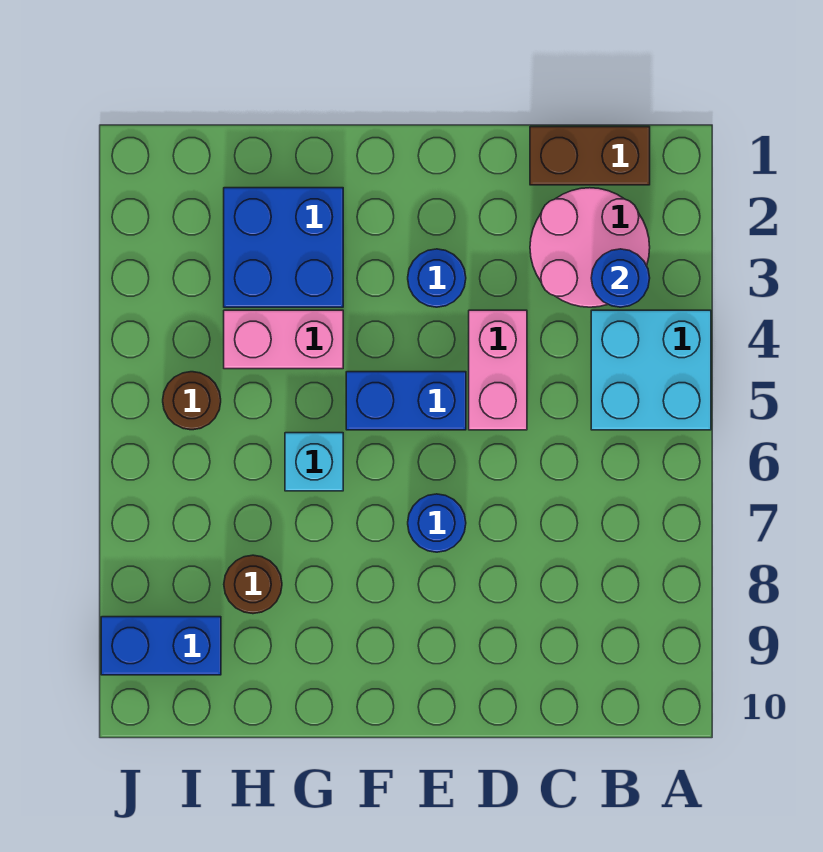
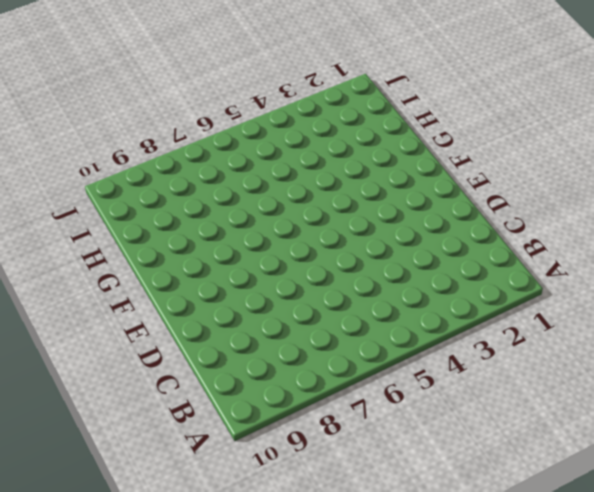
none -> cyan brick A4:B5 level 1
none -> brown brick B1:C1 level 1
none -> pink round brick B2:C3 level 1

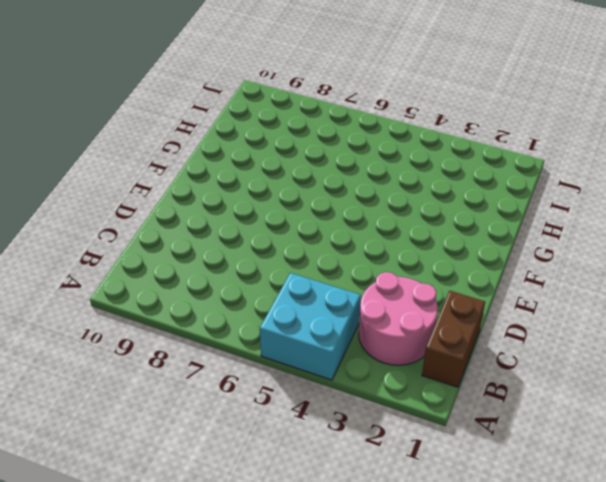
none -> pink brick D4:D5 level 1
none -> blue round brick E3 level 1
none -> blue brick E5:F5 level 1

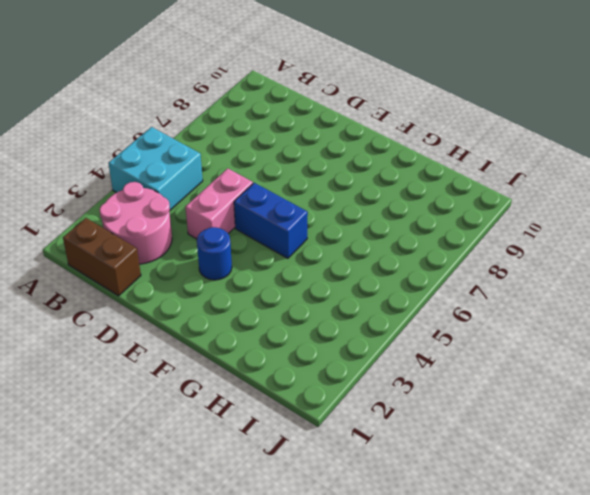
none -> blue round brick E7 level 1
none -> blue brick G2:H3 level 1
none -> pink brick G4:H4 level 1

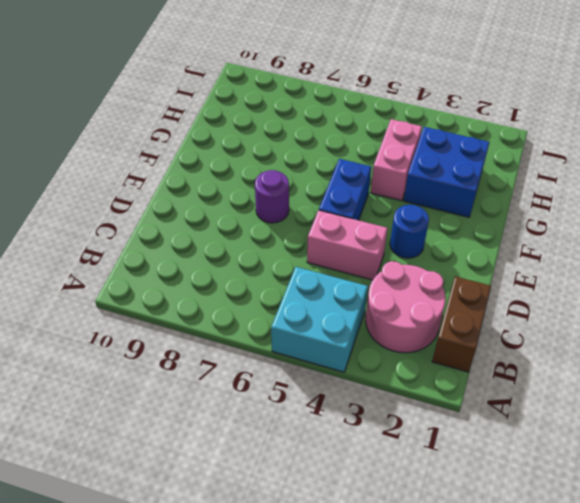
purple round brick E7 level 1 -> blue round brick E7 level 1
none -> cyan brick G6 level 1
none -> brown round brick H8 level 1
none -> brown round brick I5 level 1

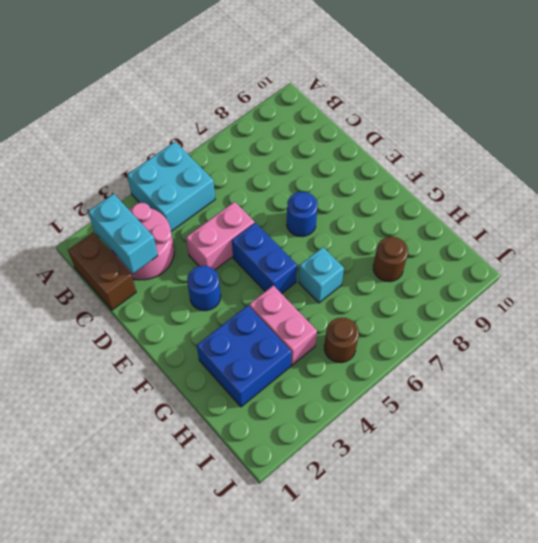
cyan brick B2:C2 level 2 -> none
none -> blue brick I9:J9 level 1
none -> blue round brick B3 level 2

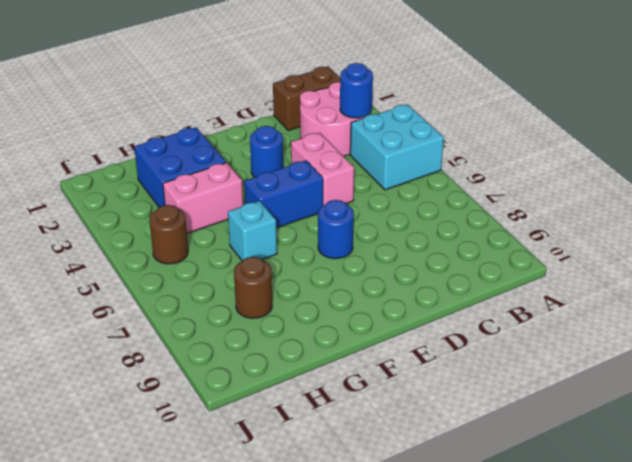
none -> blue brick I9:J9 level 1

